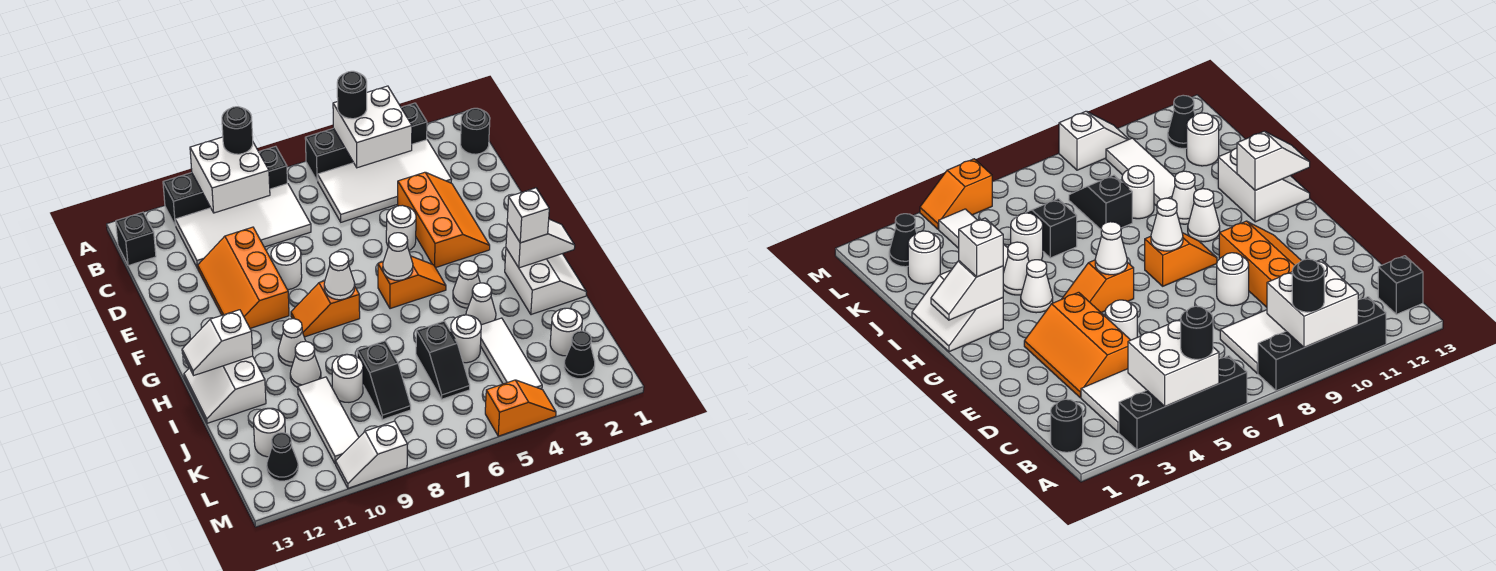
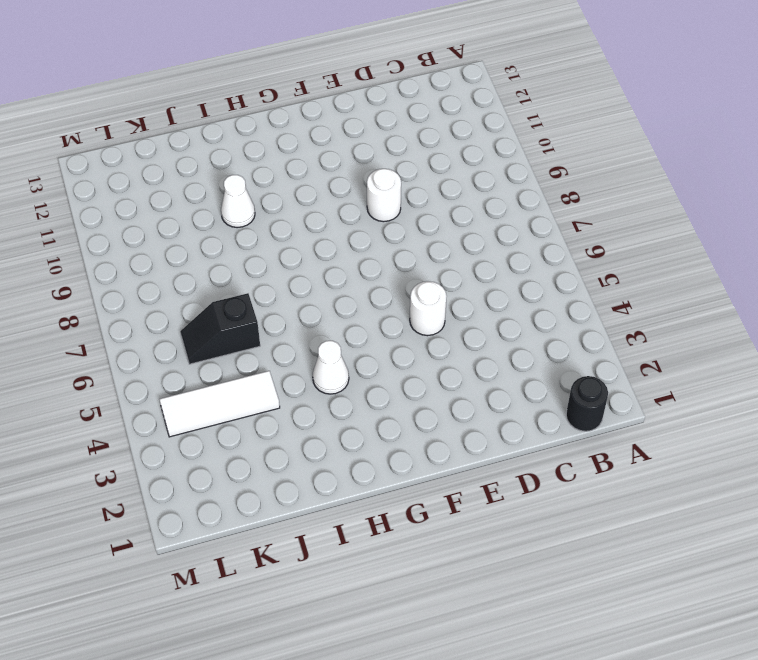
none -> black brick A3:A6 level 1
none -> black brick A8:A11 level 1
none -> white tile B3:C6 level 1
none -> white tile B8:C11 level 1

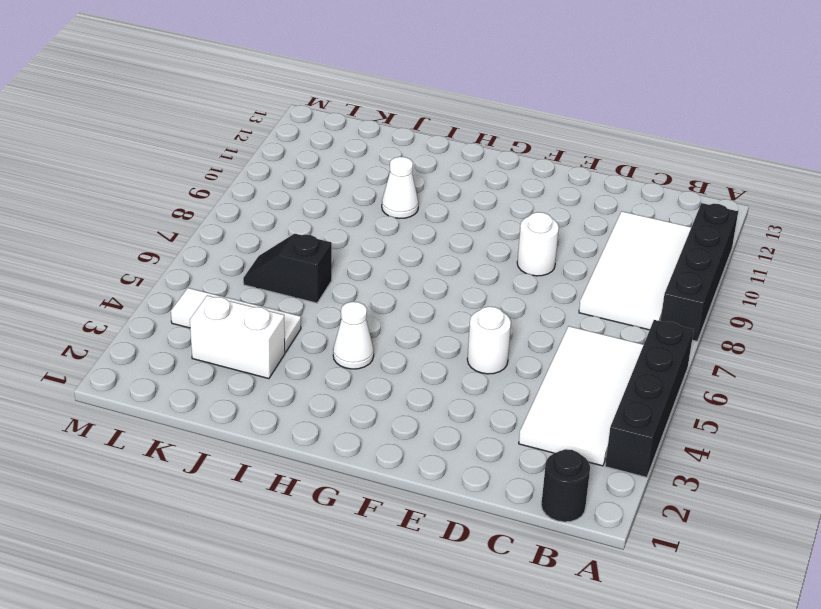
white brick J3:K3 level 1 -> none
none -> black brick B13 level 1
none -> orange slope D3:F4 level 1 top 4
none -> orange slope D10:F11 level 1 top 10
none -> orange slope G5:G6 level 1 top 6

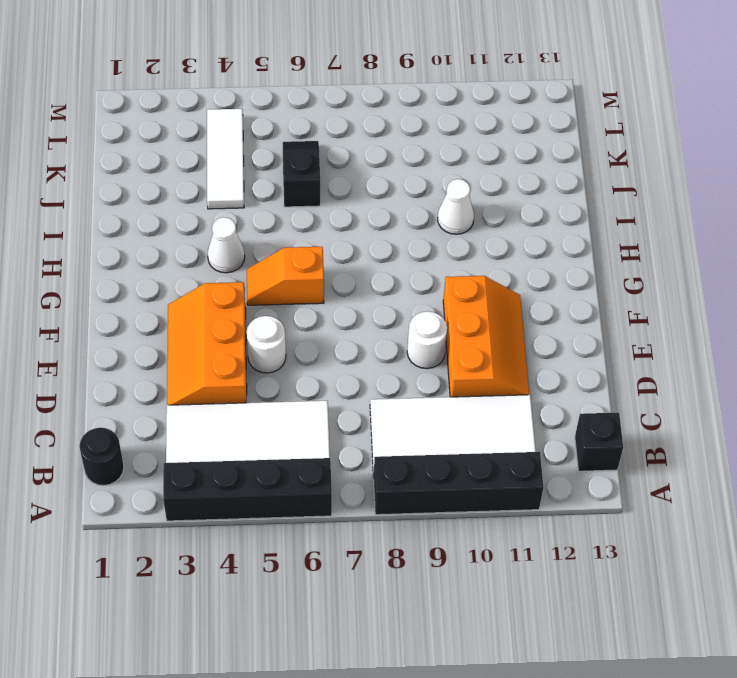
none -> orange slope G8:G9 level 1 top 8
none -> white slope H1:I2 level 1 top 2
none -> white cone H10 level 1
none -> white slope H12:I13 level 1 top 12

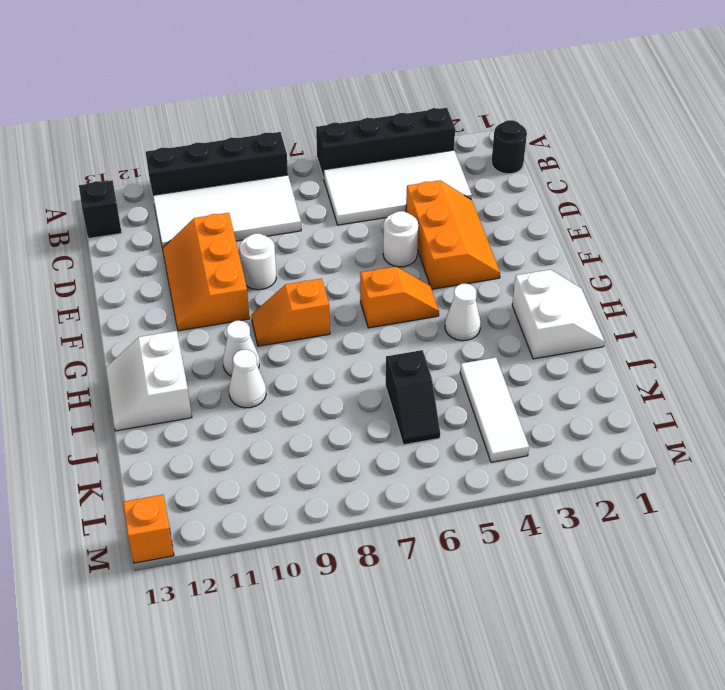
orange brick M13 level 1 -> none
none -> white cone I4 level 1
none -> white round brick J5 level 1
none -> black slope J8:K8 level 1 top J
none -> white round brick J9 level 1

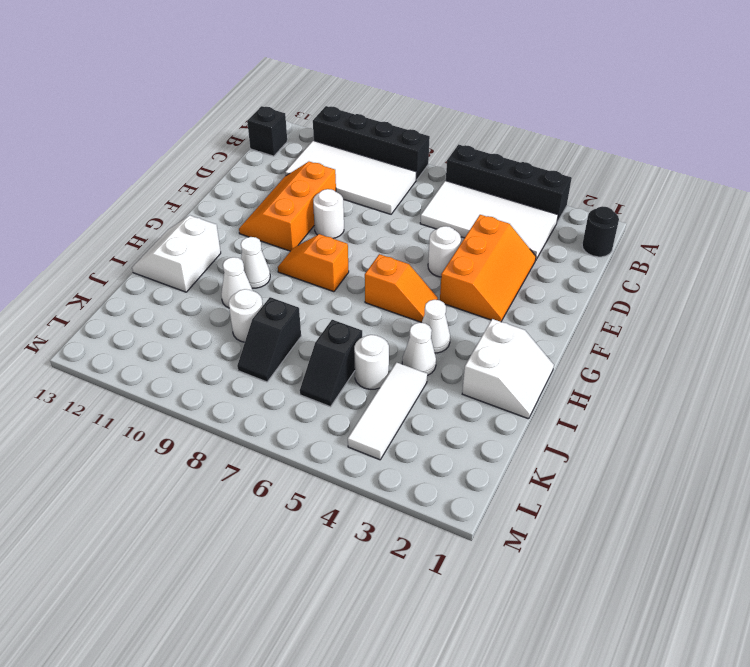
none -> white tile J10:L10 level 1
none -> white round brick K2 level 1
none -> white round brick K12 level 1
none -> black cone L2 level 1

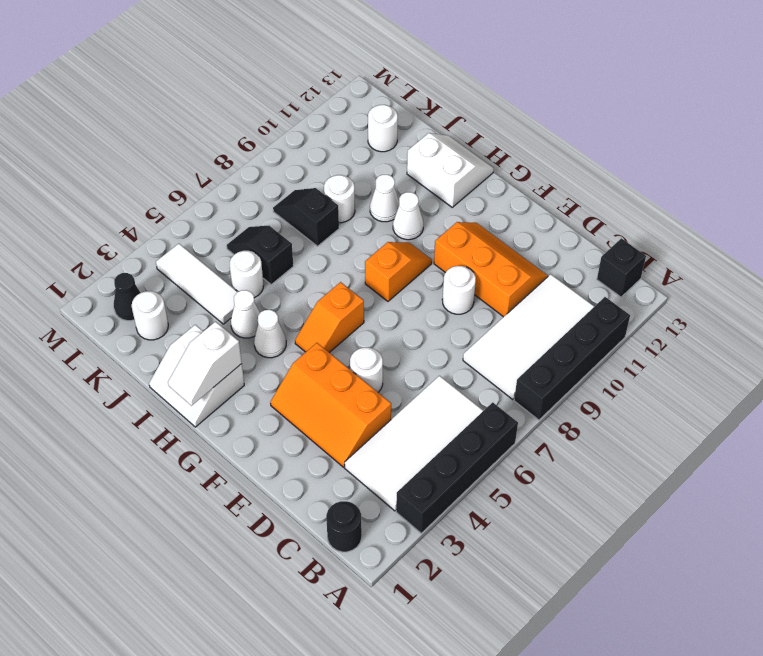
none -> white tile J10:L10 level 1
none -> black cone L12 level 1
none -> orange slope M4:M5 level 1 top 5
none -> white slope M9:M10 level 1 top 9

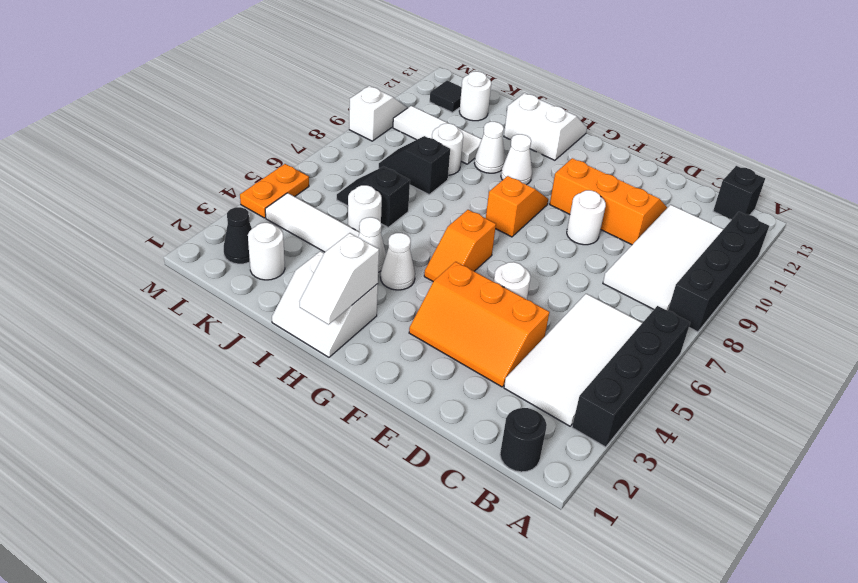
black tile L12 level 1 -> black cone L12 level 1
orange plate M4:M5 level 1 -> orange slope M4:M5 level 1 top 5
none -> white brick A4:B5 level 2
none -> white brick A9:B10 level 2
none -> white cone G6 level 2
none -> white cone G8 level 2

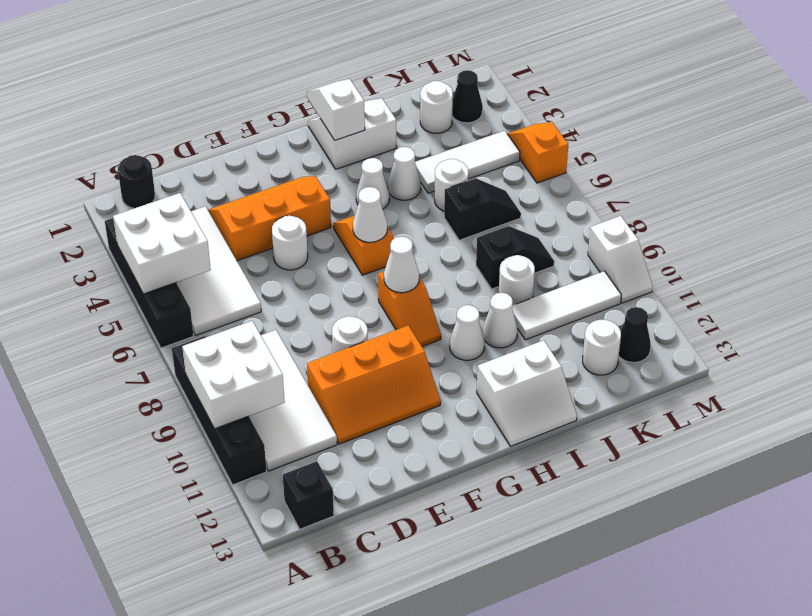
none -> white slope H12:H13 level 2 top 12
none -> black round brick A5 level 3
none -> black round brick A9 level 3
none -> white brick H2 level 3

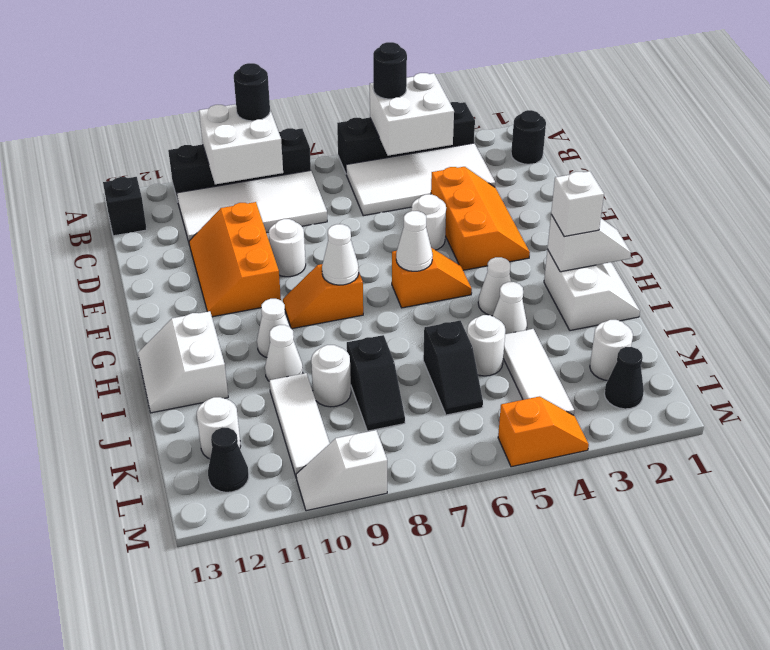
none -> white slope H12:H13 level 2 top 12

